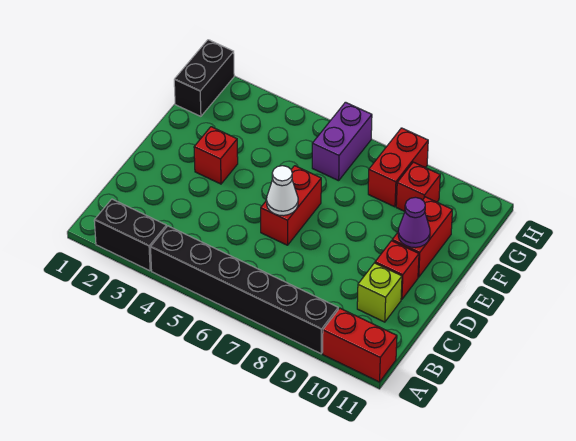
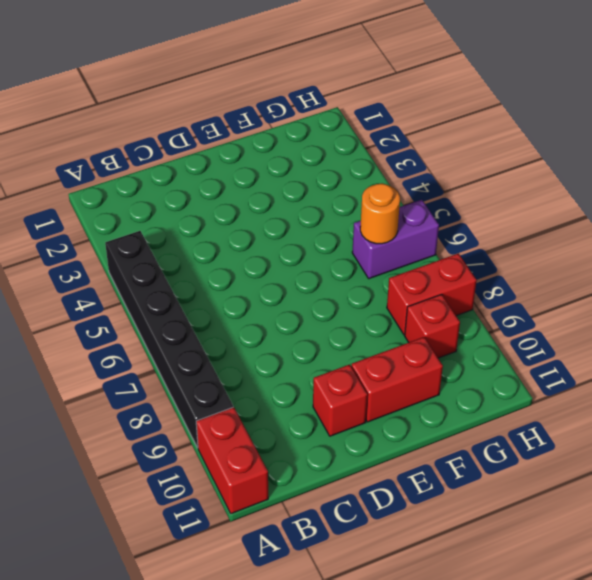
orange round brick G6 level 2 -> none
none -> black brick A2:A3 level 1
none -> lime brick C10 level 1
none -> red brick D6:E6 level 1

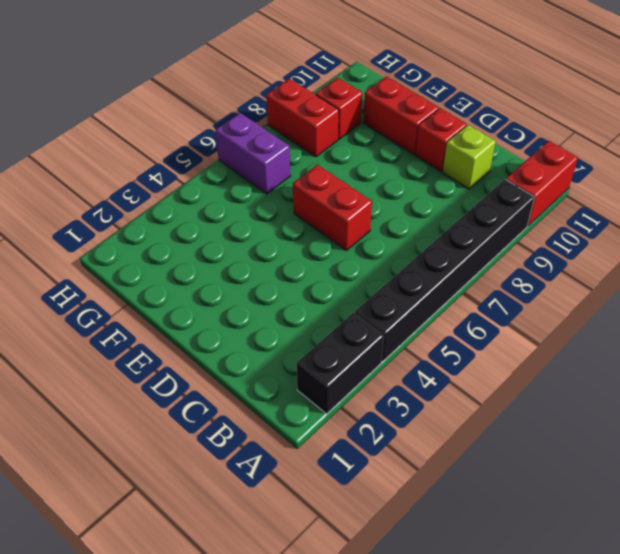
none -> red brick E3 level 1
none -> black brick G1:H1 level 1
none -> white cone D6 level 2

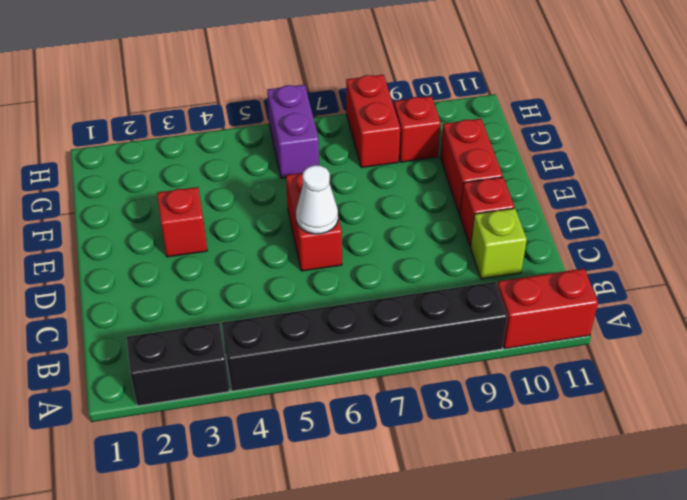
none -> black brick G1:H1 level 1
none -> purple cone E10 level 2

